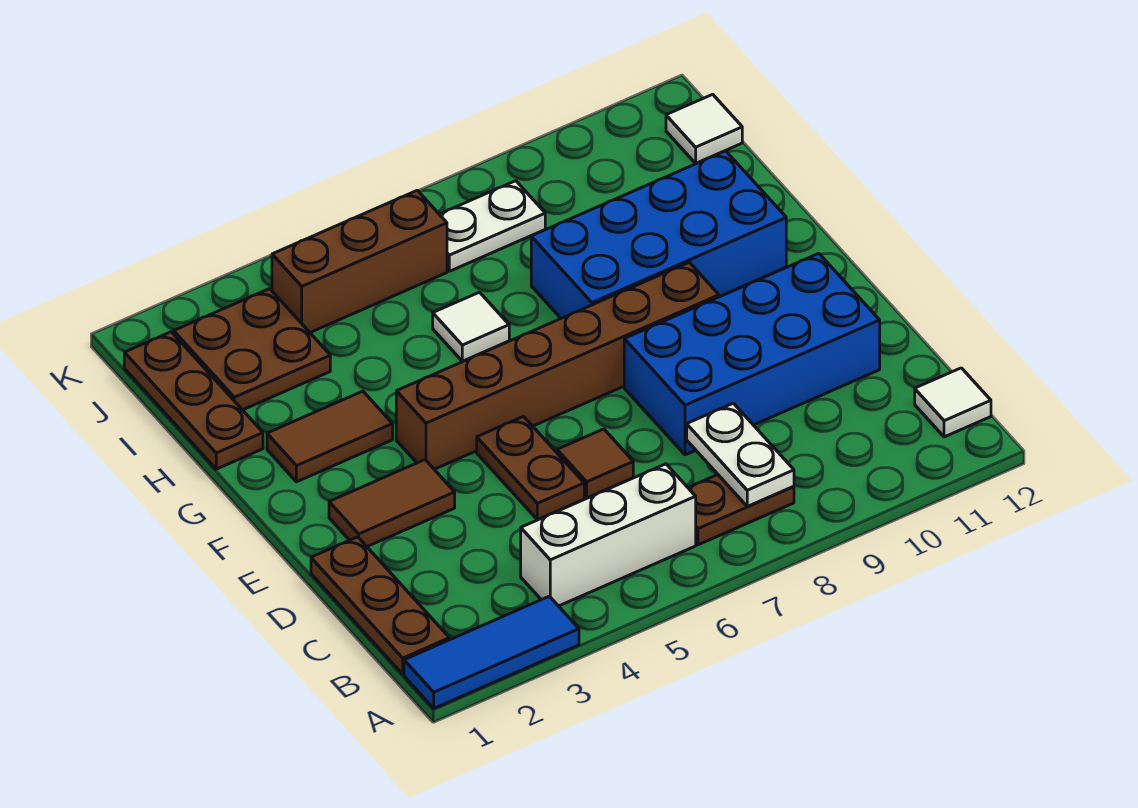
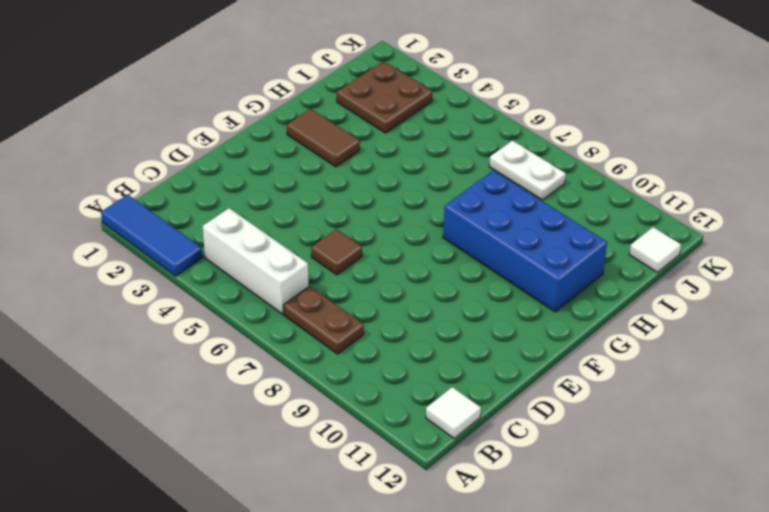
none -> brown plate B1:D1 level 1
none -> brown plate D5:E5 level 1
none -> blue brick D8:E11 level 1

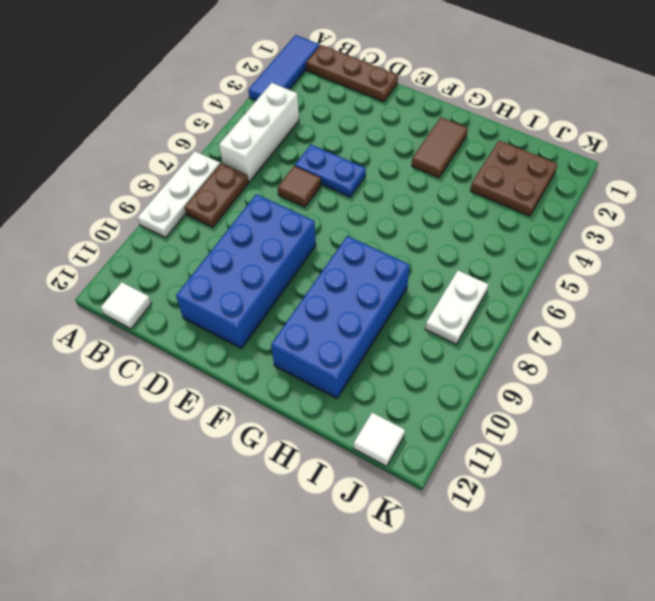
white plate A7:A9 level 1 -> none
blue plate D5:E5 level 1 -> brown plate D5:E5 level 1
none -> brown tile E2:E3 level 1
none -> brown brick F4:F9 level 1
none -> brown plate H1:J1 level 1

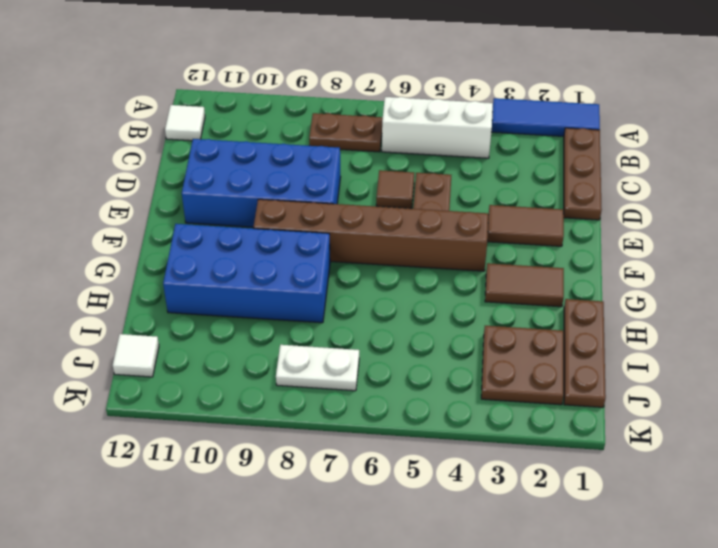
none -> white tile H6 level 1
none -> brown brick J4:J6 level 1
none -> white plate B8:C8 level 2

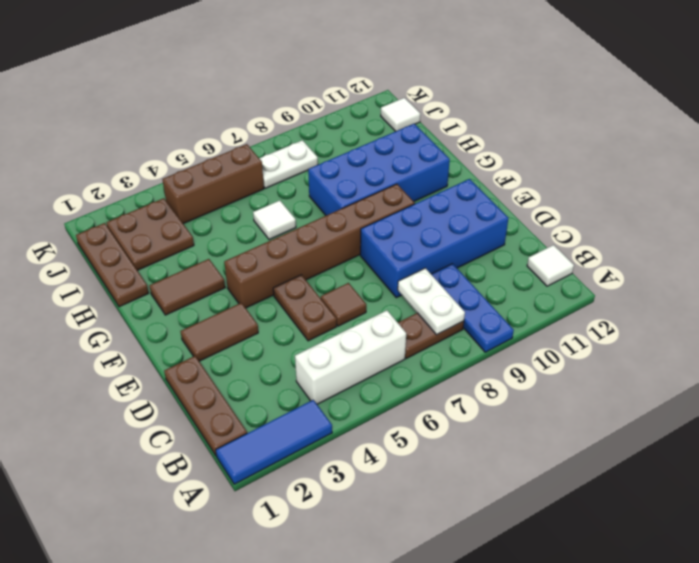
blue plate A9:C9 level 1 -> none

